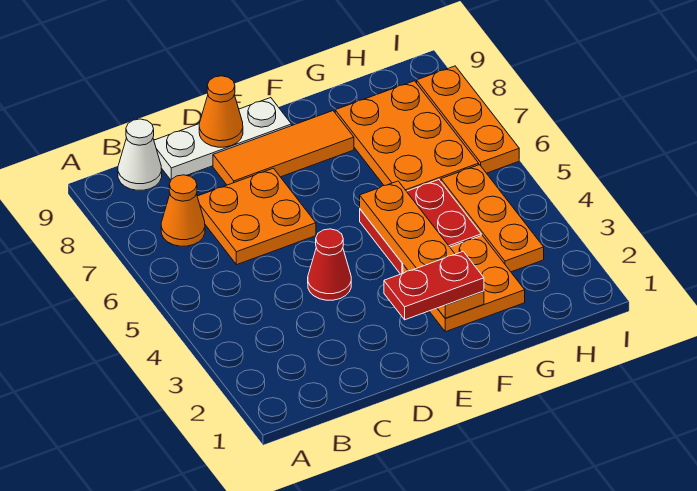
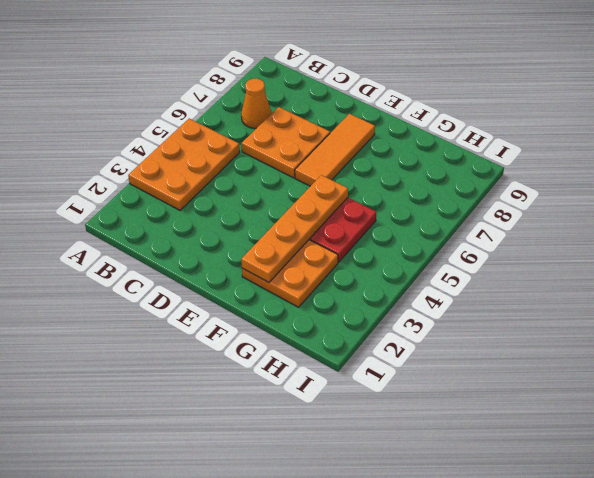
orange plate A3:B5 level 1 -> orange plate G6:H8 level 1
orange tile E6:E8 level 1 -> orange tile D8:F8 level 1
none -> white cone B9 level 1
none -> white plate C9:E9 level 1
none -> red cone D4 level 1

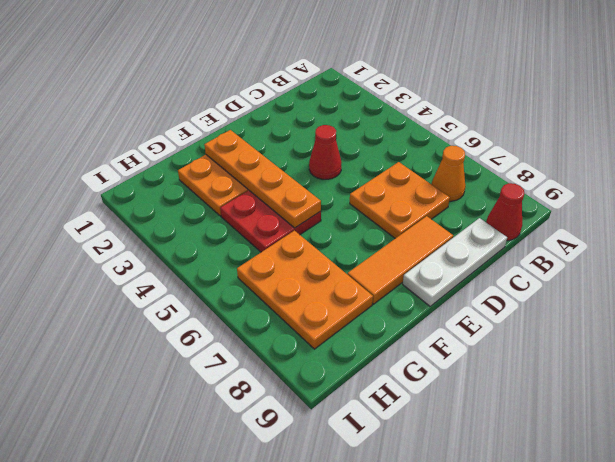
red cone B9 level 1 -> white cone B9 level 1
none -> orange plate H3:H5 level 1
none -> orange plate I6:I8 level 1
none -> orange cone D9 level 2

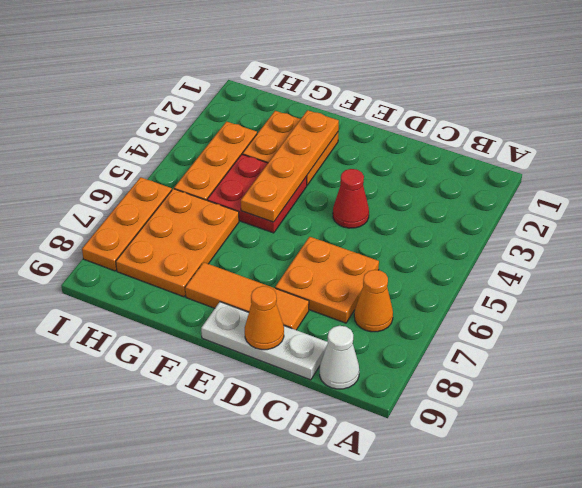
none -> red plate E2:F2 level 3

